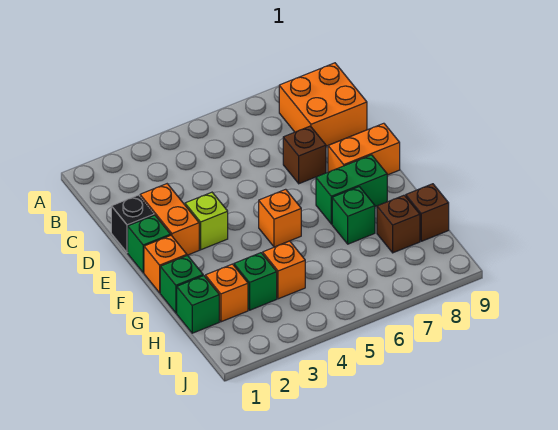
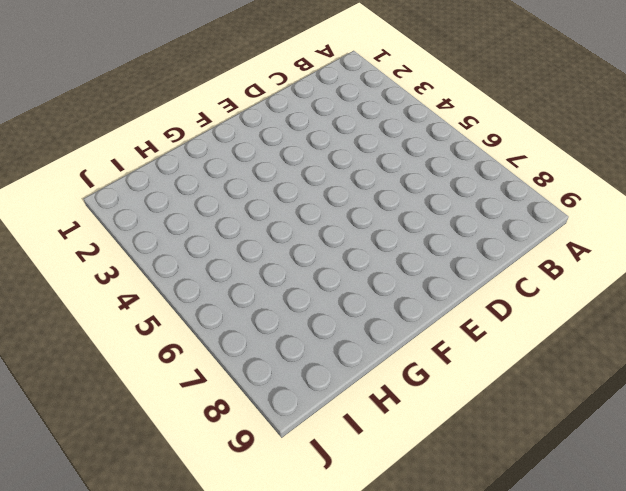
none -> orange brick B8:C9 level 1
none -> black brick D1 level 1
none -> orange brick D2:E2 level 1

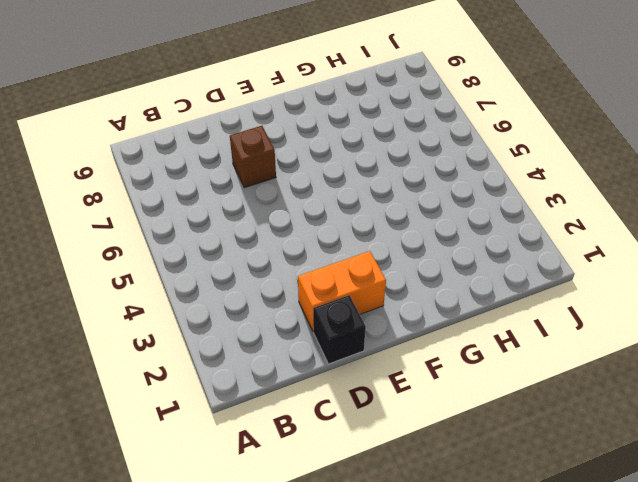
none -> orange brick B8:C9 level 1
none -> green brick E1 level 1
none -> lime brick E3 level 1

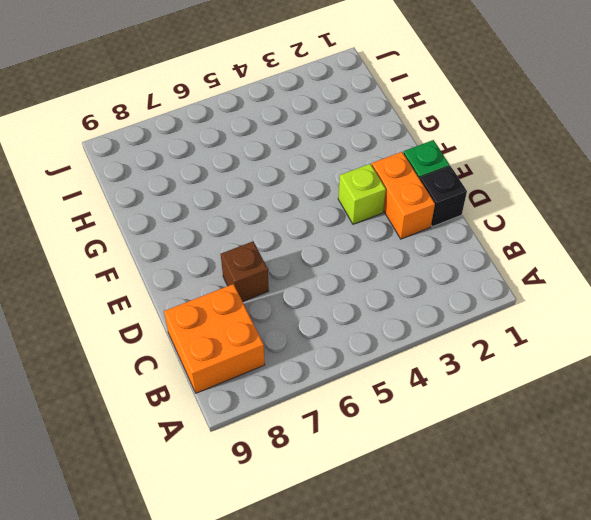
none -> orange brick E8:E9 level 1
none -> orange brick F1 level 1
none -> orange brick F5 level 1

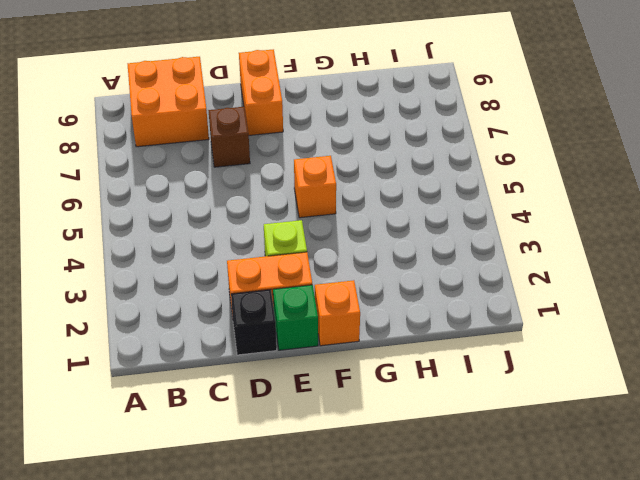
none -> green brick F7:F8 level 1
none -> green brick G1 level 1
none -> green brick G7 level 1

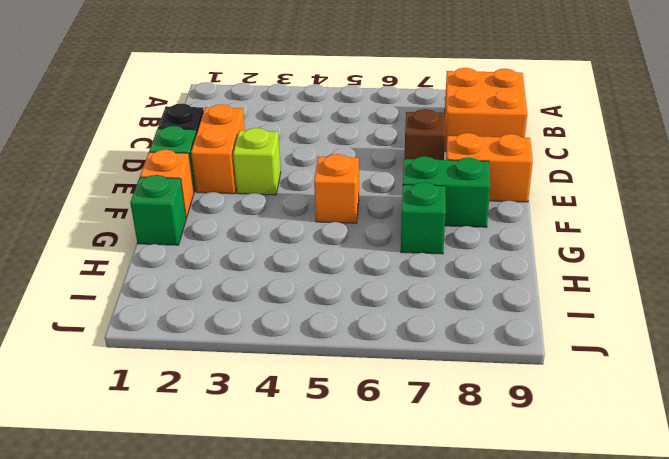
none -> green brick H1 level 1
none -> orange brick H2 level 1
none -> green brick H3 level 1

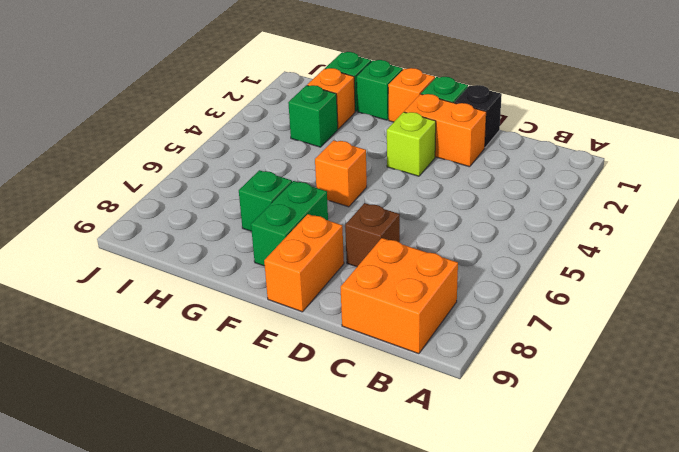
none -> orange brick H4 level 1
none -> brown brick H8 level 1
none -> brown brick H9 level 1

